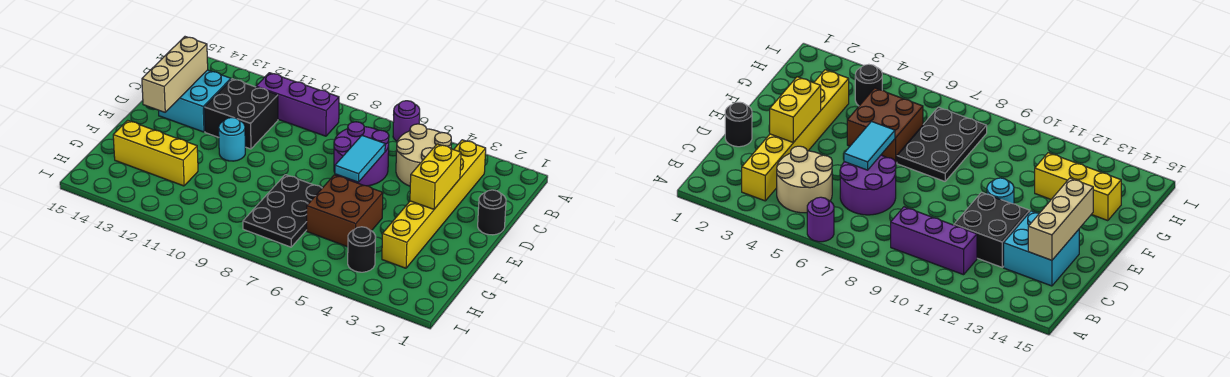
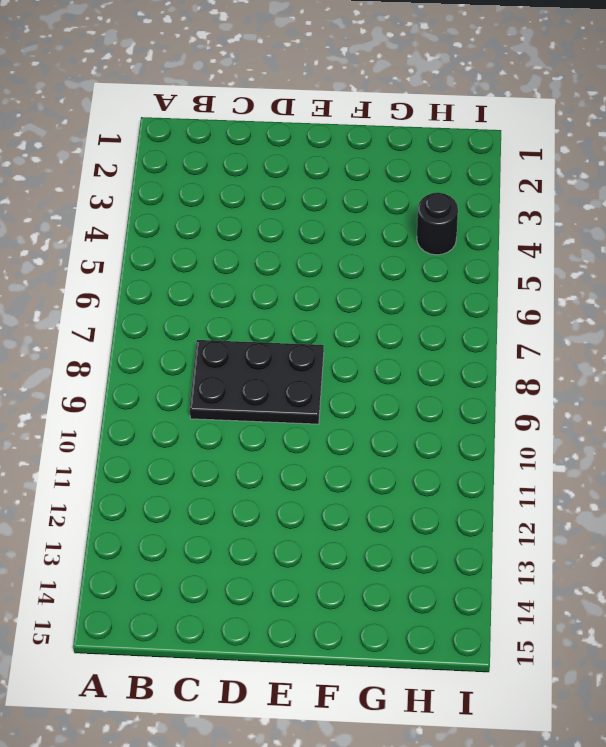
black plate C8:E9 level 1 -> black plate F7:H8 level 1
none -> purple round brick A6 level 1
none -> yellow brick B3:G3 level 1
none -> tan round brick B4:C5 level 1

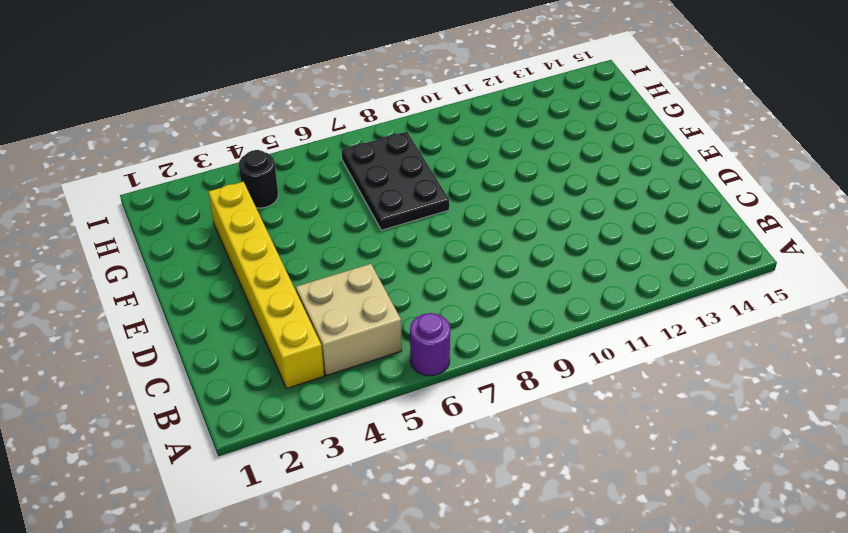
tan brick B4:C5 level 1 -> tan round brick B4:C5 level 1
none -> purple brick B9:B11 level 1
none -> purple round brick C6:D7 level 1
none -> black brick C11:D12 level 1

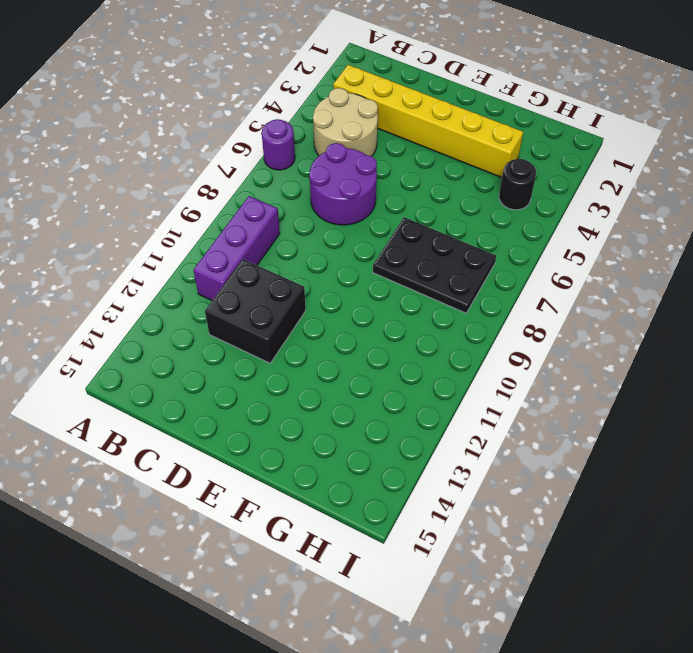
none -> cyan brick C13:D14 level 1
none -> black round brick D1 level 1
none -> cyan round brick E11 level 1

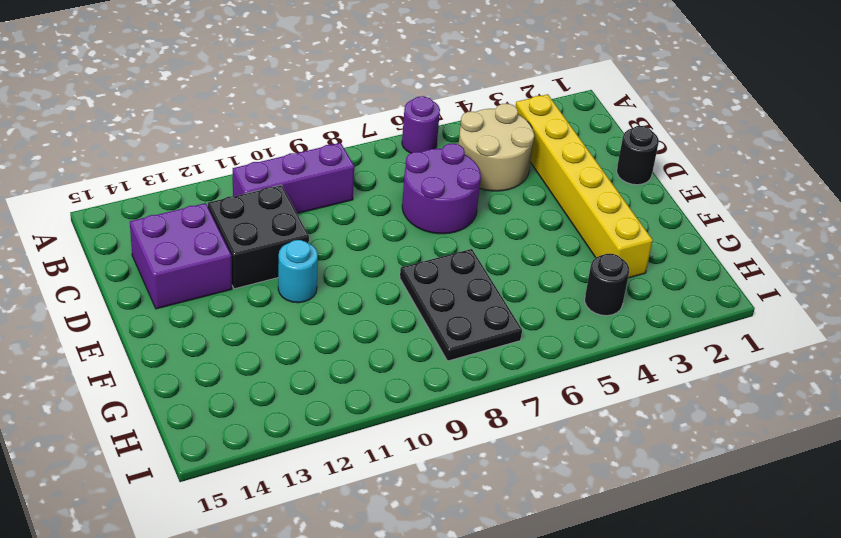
purple brick C13:D14 level 1 -> cyan brick C13:D14 level 1
none -> brown brick F5:G6 level 1
none -> yellow brick G12:G14 level 1
none -> tan brick C14:E14 level 2

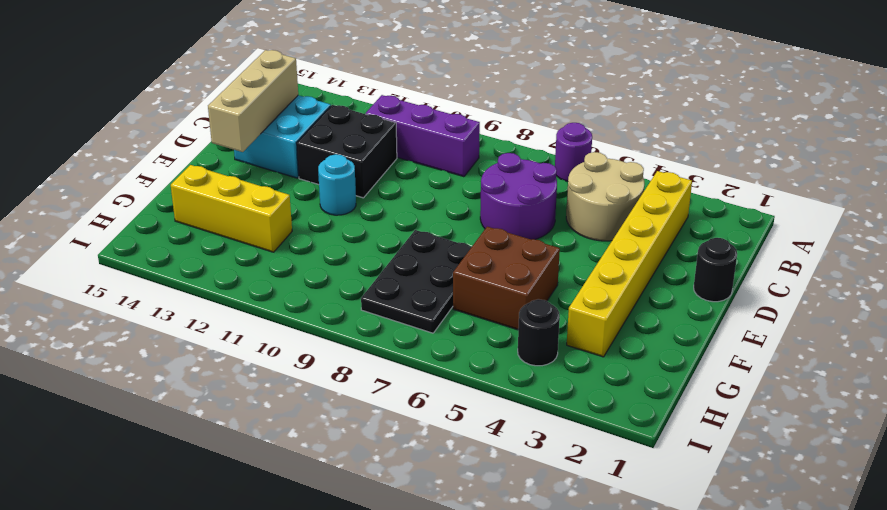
none -> yellow brick D3:E3 level 2
none -> cyan tile D6:E6 level 2

